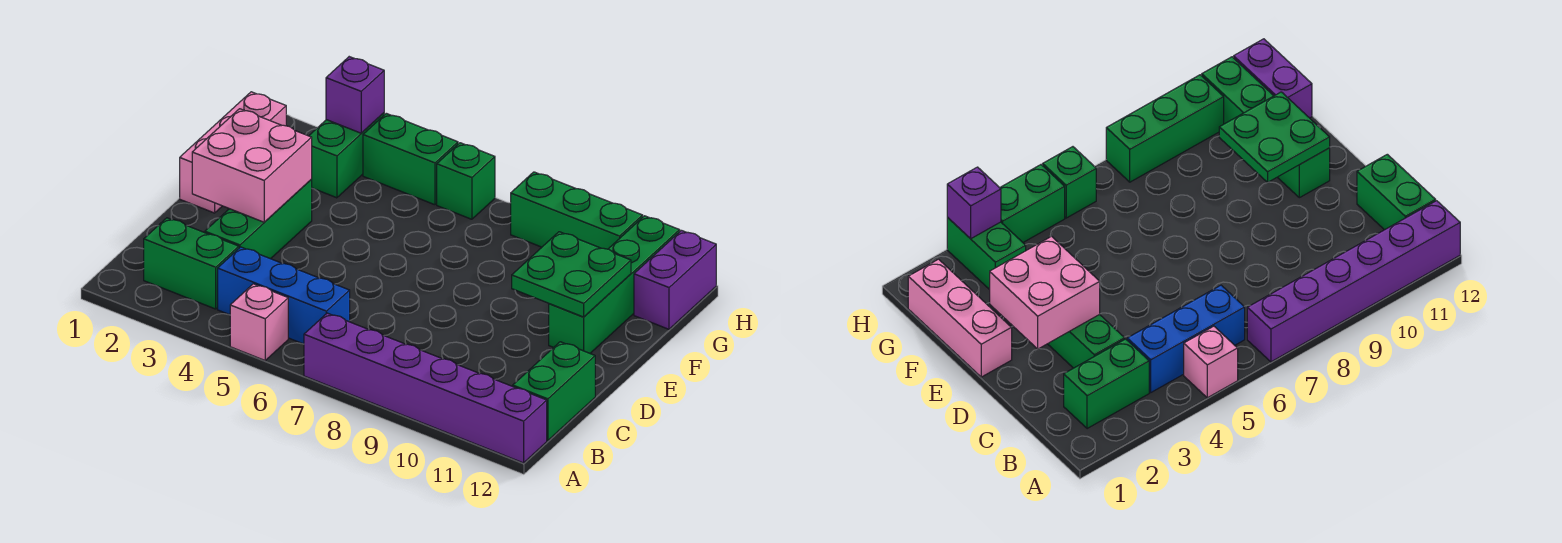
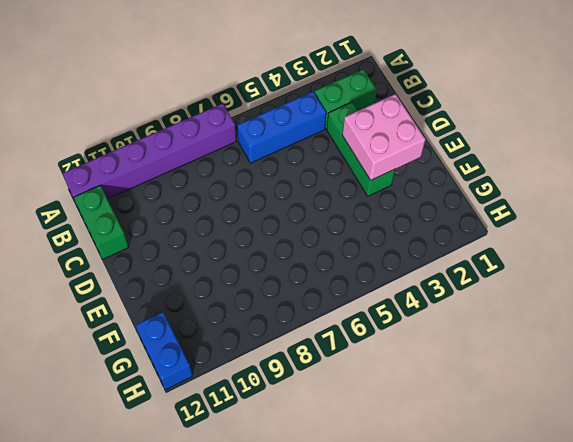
blue brick G12:H12 level 1 -> purple brick G12:H12 level 1
none -> pink brick A5 level 1
none -> pink brick E1:G1 level 1
none -> green brick E11:H11 level 1

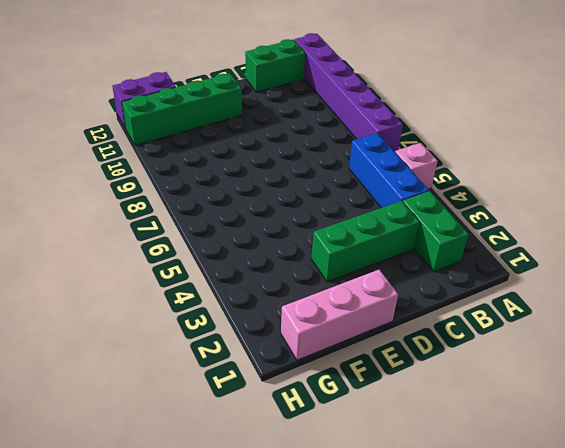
none -> green brick G3:H3 level 1
none -> green brick H4:H5 level 1
none -> green brick H6 level 1

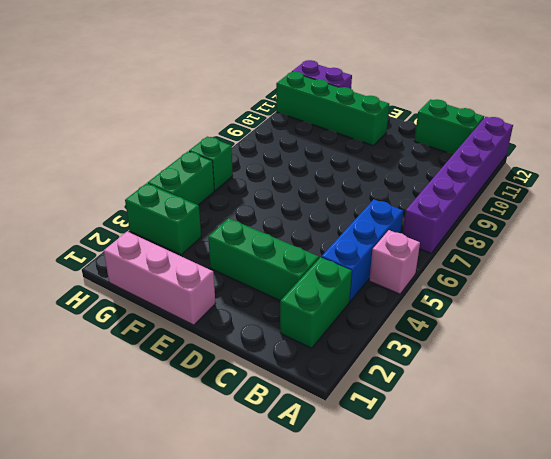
none -> green brick H8:H10 level 1
none -> pink brick D2:E3 level 2
none -> green plate E10:F11 level 2

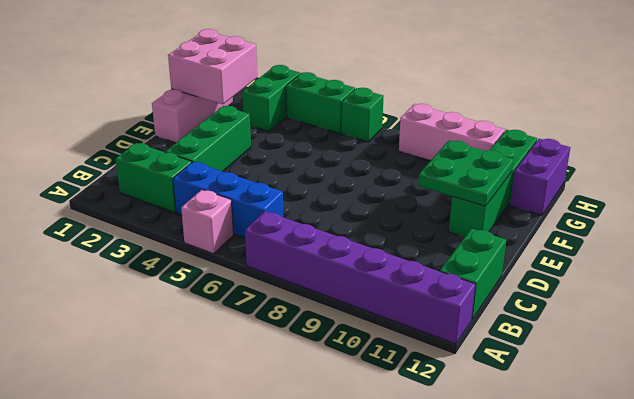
pink brick F1:G2 level 2 -> pink brick D2:E3 level 2
pink brick H8:H10 level 1 -> green brick H8:H10 level 1
none -> purple brick H3 level 2

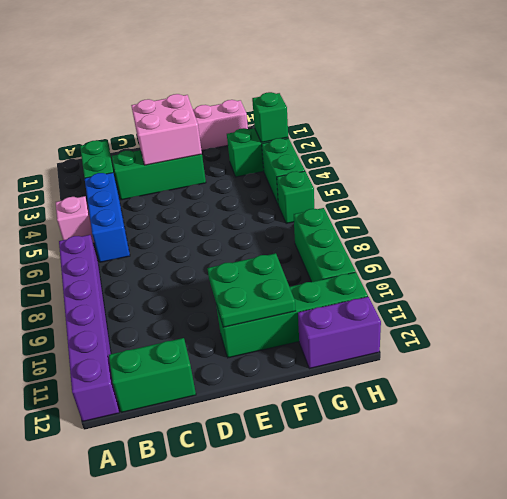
green brick H3 level 2 -> purple brick H3 level 2

